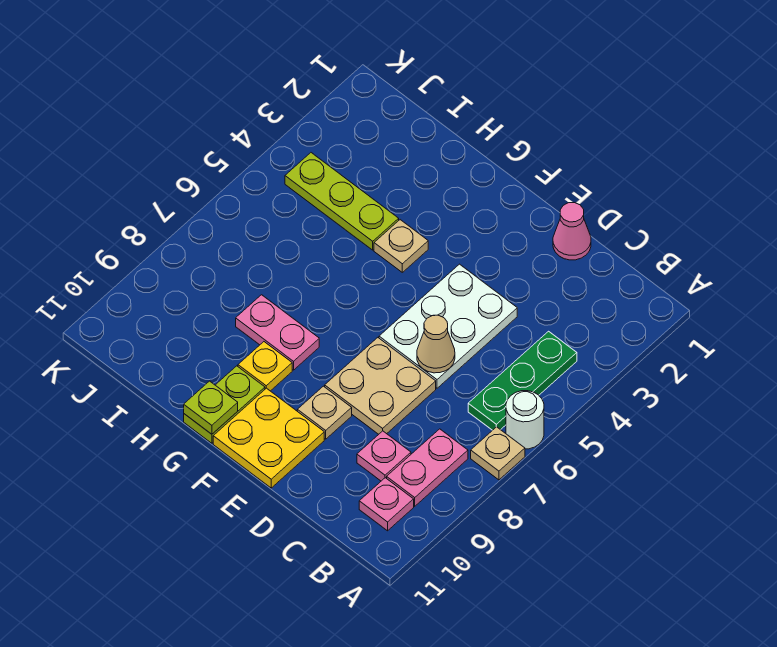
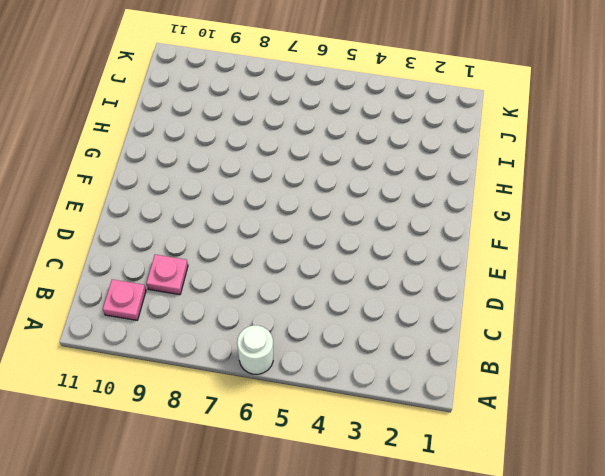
none -> tan plate A7 level 1
none -> green plate B4:B6 level 1
none -> pink plate B8:B9 level 1

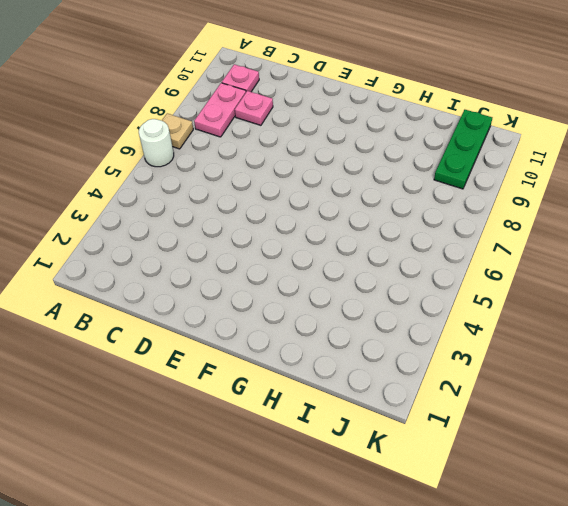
green plate J9:J11 level 1 -> green plate B4:B6 level 1
none -> pink cone D1 level 1
none -> white plate D4:E6 level 1
none -> tan plate D7:E8 level 1

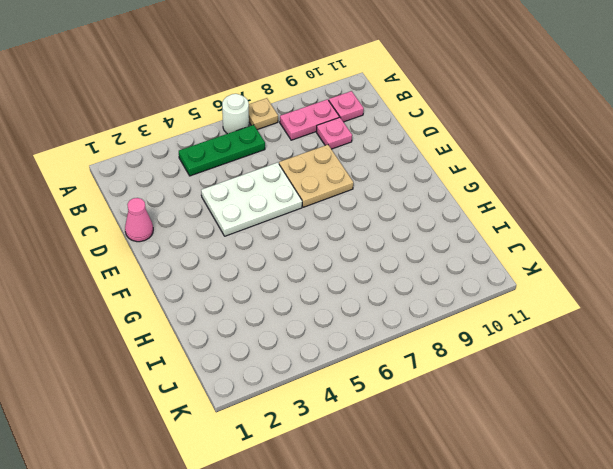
none -> tan plate E9 level 1
none -> yellow plate E10:F11 level 1
none -> tan plate G4 level 1

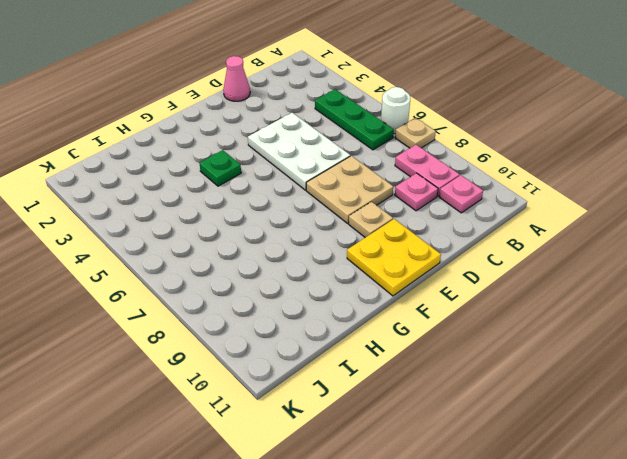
green plate G4 level 1 -> tan plate G4 level 1
none -> pink plate G8:H8 level 1
none -> yellow plate G9 level 1
none -> lime plate G10:G11 level 1

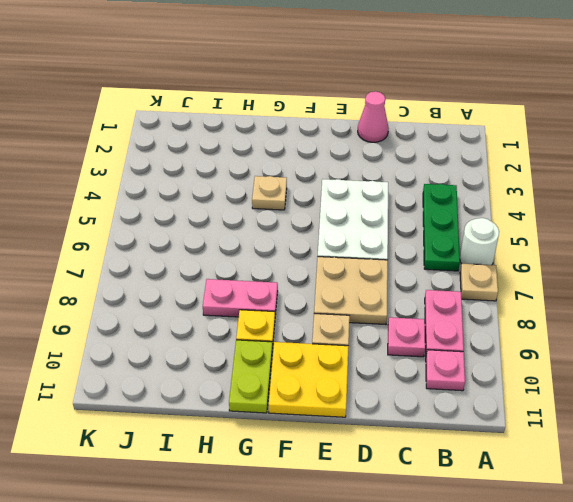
none -> lime plate H4:J4 level 1
none -> tan cone D6 level 2
none -> lime plate G11 level 2

